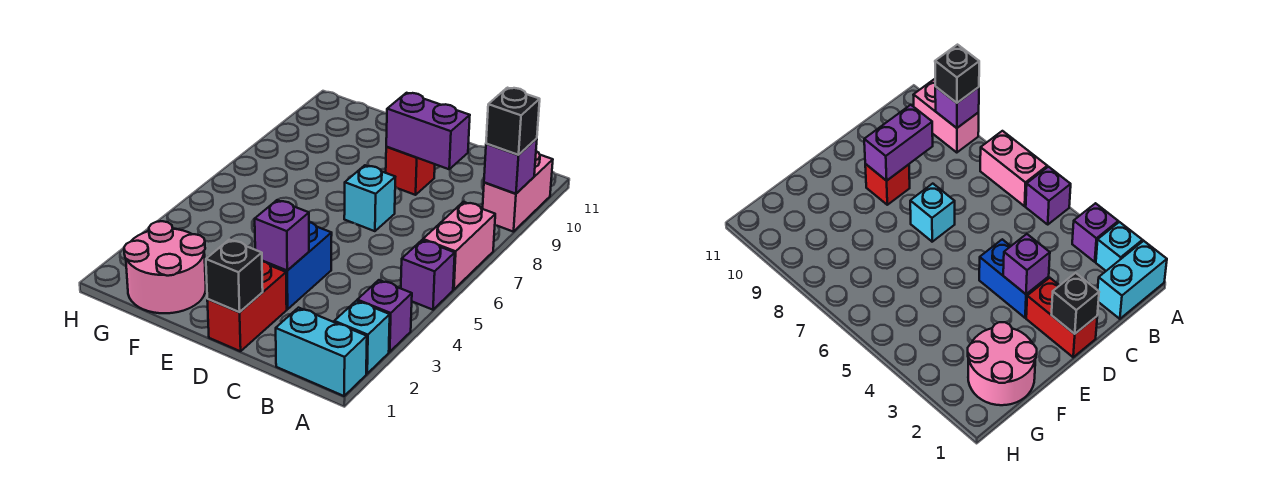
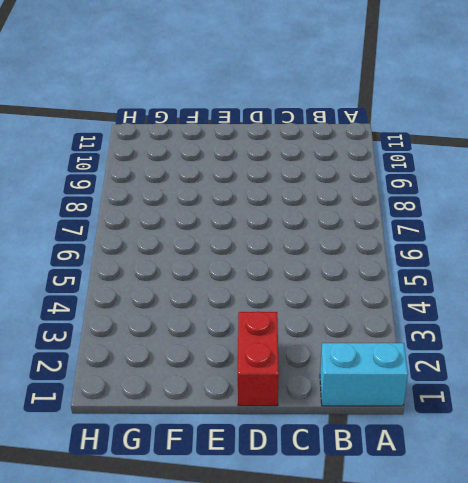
none -> cyan brick A2 level 1
none -> purple brick A3 level 1
none -> purple brick A5 level 1

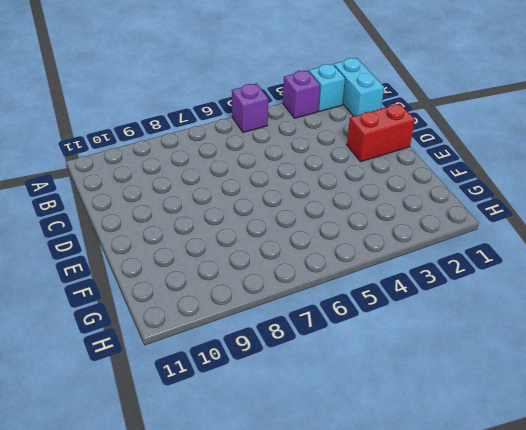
none -> pink brick A6:A7 level 1
none -> pink brick A9:A10 level 1
none -> blue brick D3:D4 level 1

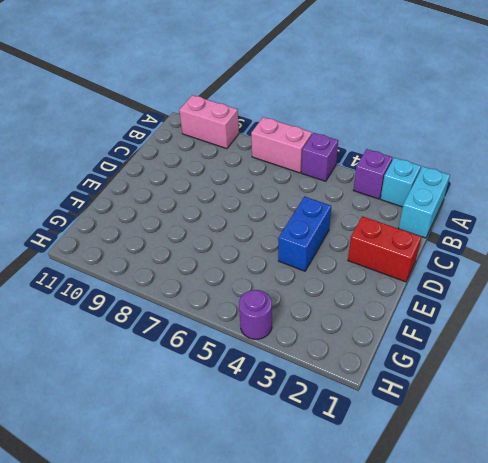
blue brick D4:E4 level 1 -> blue brick D3:D4 level 1
purple round brick H4 level 1 -> none
none -> cyan brick D7 level 1
none -> red brick D9 level 1
none -> pink round brick F1:G2 level 1

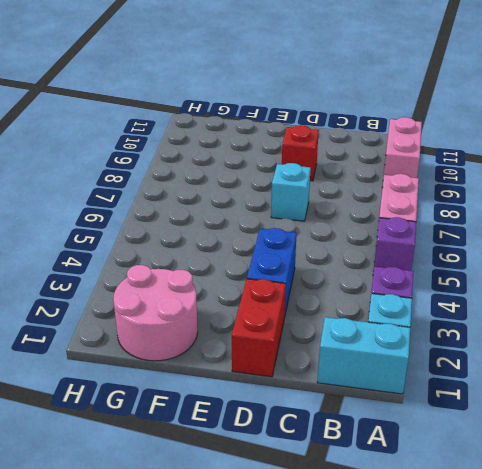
none -> purple brick A9 level 2
none -> purple brick C9:D9 level 2
none -> black brick D1 level 2

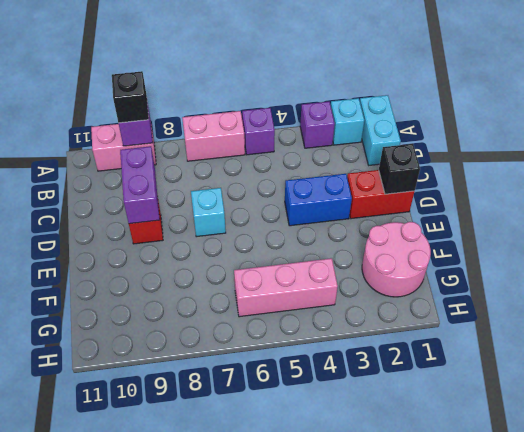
pink brick G4:G6 level 1 -> none
none -> purple brick D3 level 2

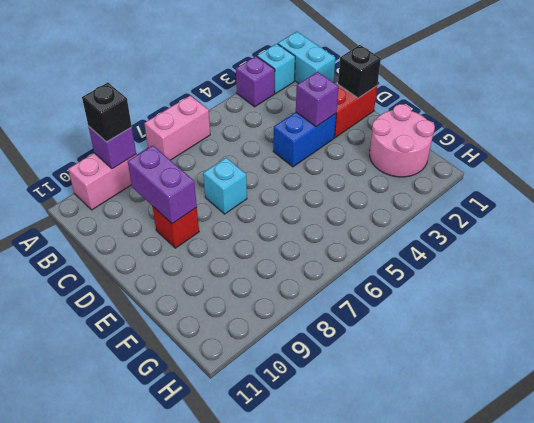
none -> purple brick A5 level 1

